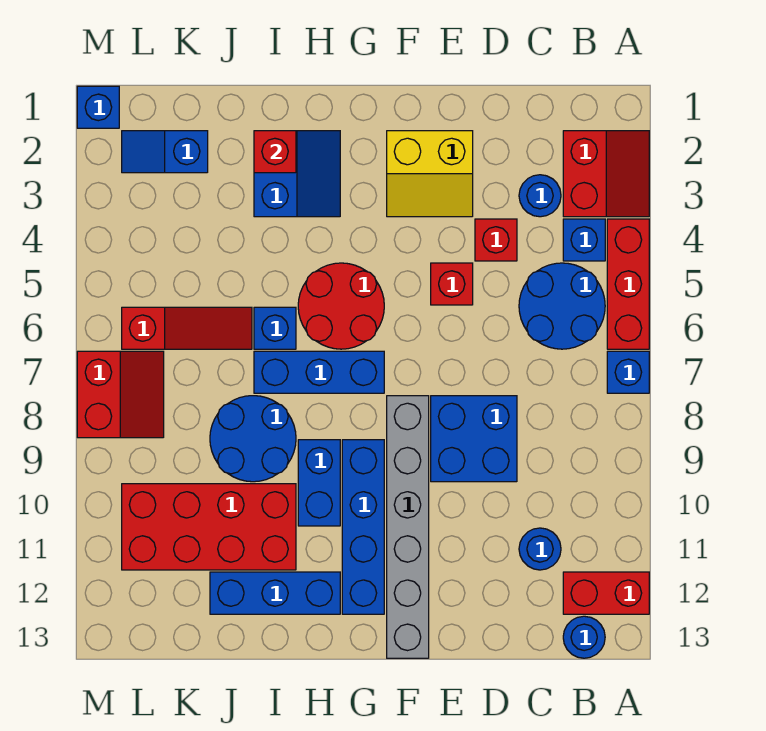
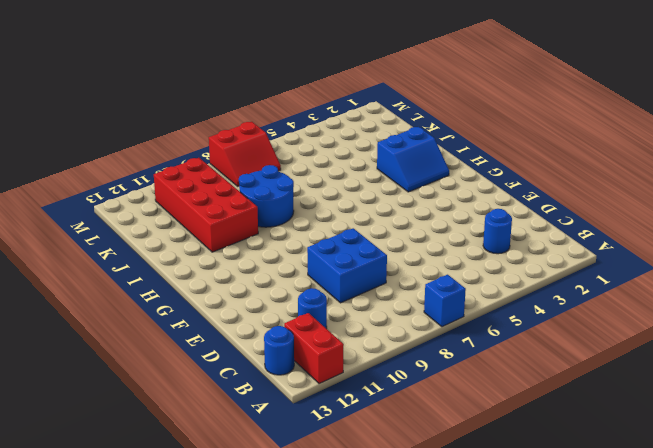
none -> red slope A2:B3 level 1 top B
none -> red brick A4:A6 level 1
none -> blue brick B4 level 1

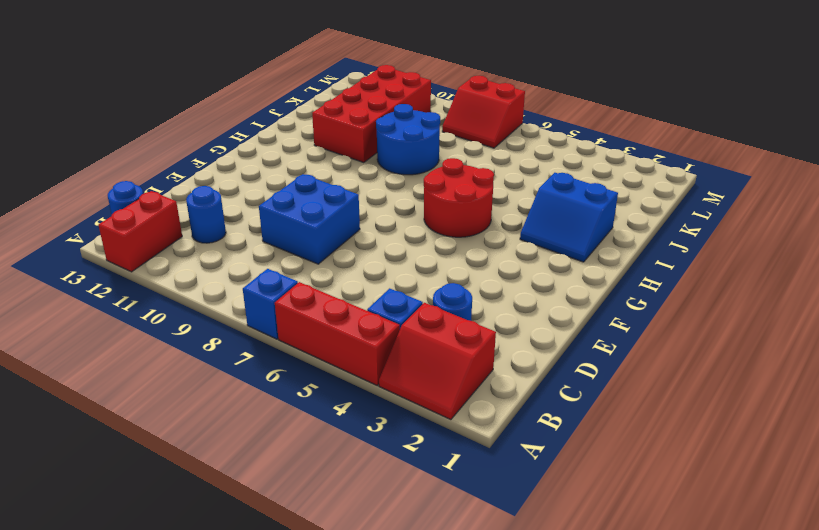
none -> blue round brick B5:C6 level 1
none -> red brick D4 level 1
none -> yellow slope E2:F3 level 1 top 2

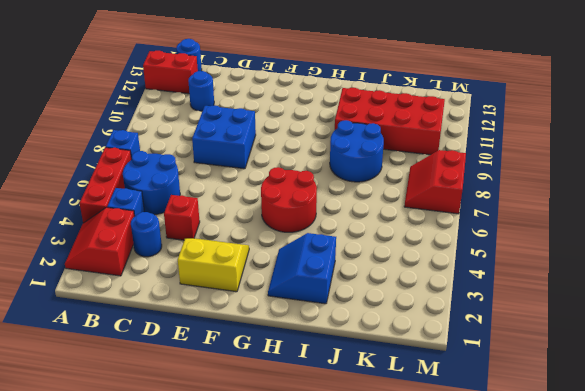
none -> red brick E5 level 1
none -> grey brick F8:F13 level 1
none -> blue brick G7:I7 level 1

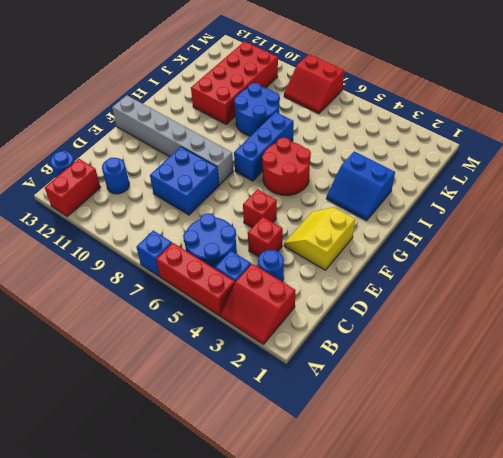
none -> blue brick G9:G12 level 1
none -> blue brick H9:H10 level 1
none -> blue brick H12:J12 level 1

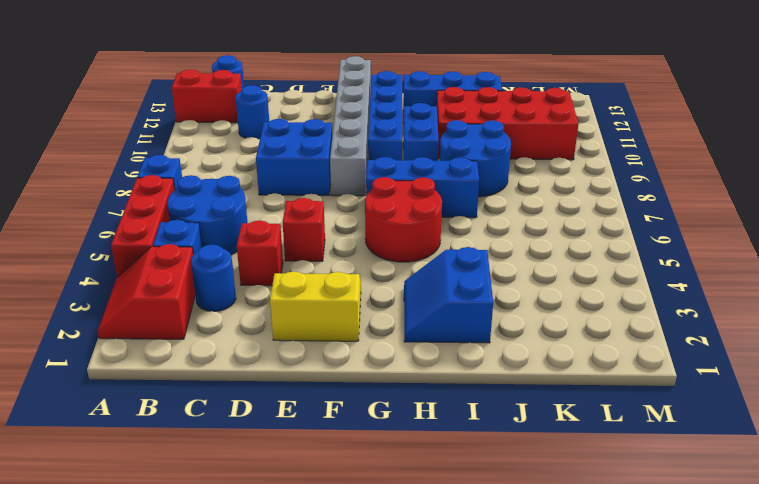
none -> blue brick I6 level 1
none -> red slope J6:L6 level 1 top L
none -> blue slope K2:L2 level 1 top K

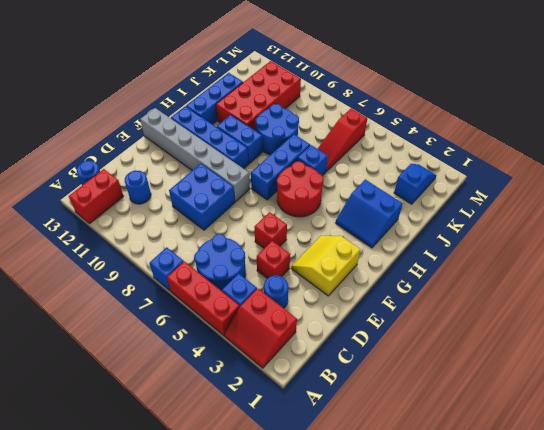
none -> red slope L7:M8 level 1 top M
none -> blue brick M1 level 1
none -> red brick I2 level 2

